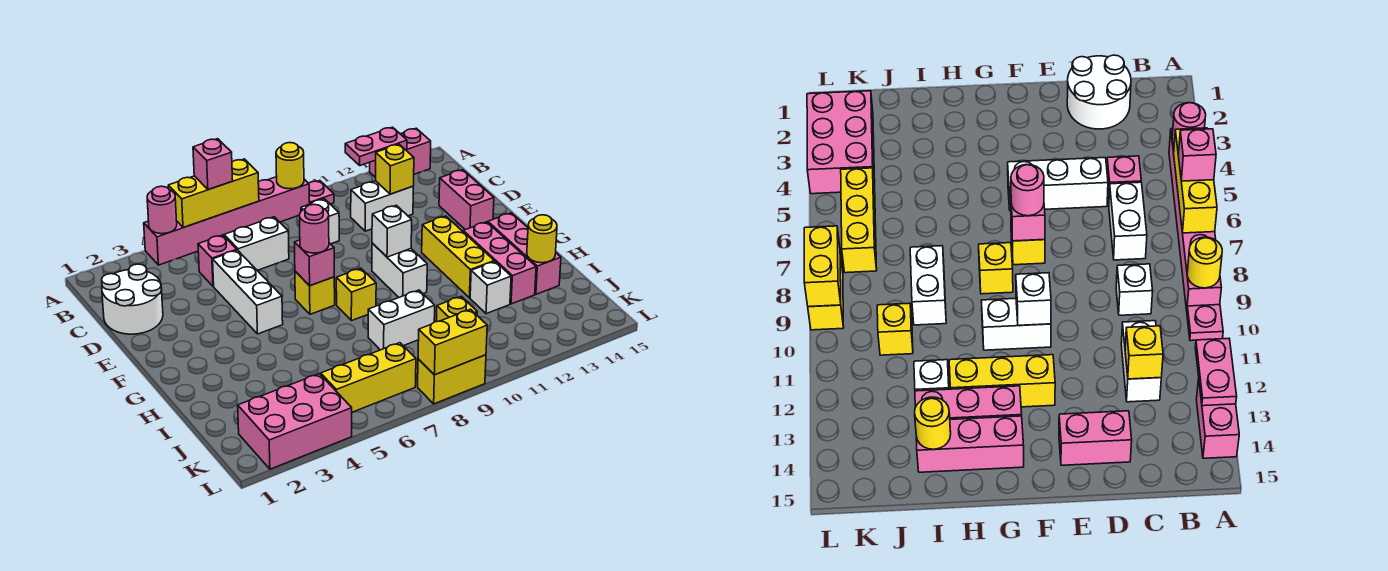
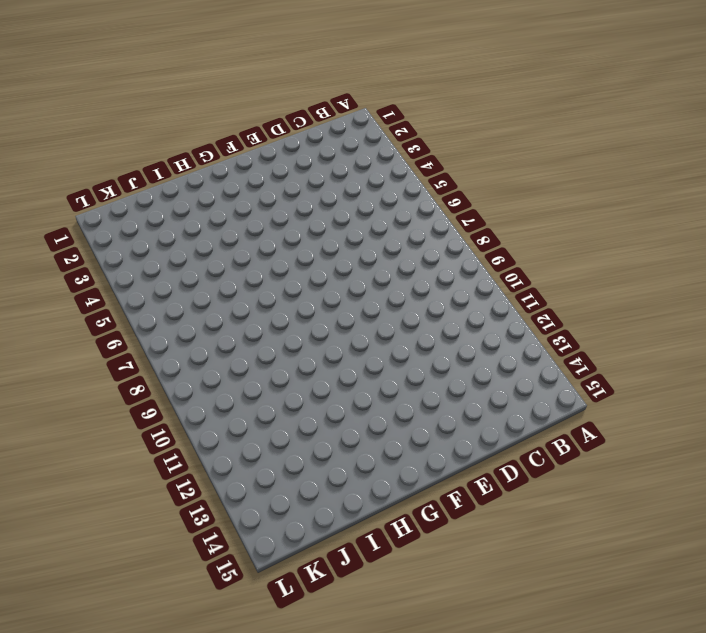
none -> pink brick A4:A9 level 1
none -> pink plate A10 level 1
none -> pink brick A13:A14 level 1
none -> white round brick C1:D2 level 1

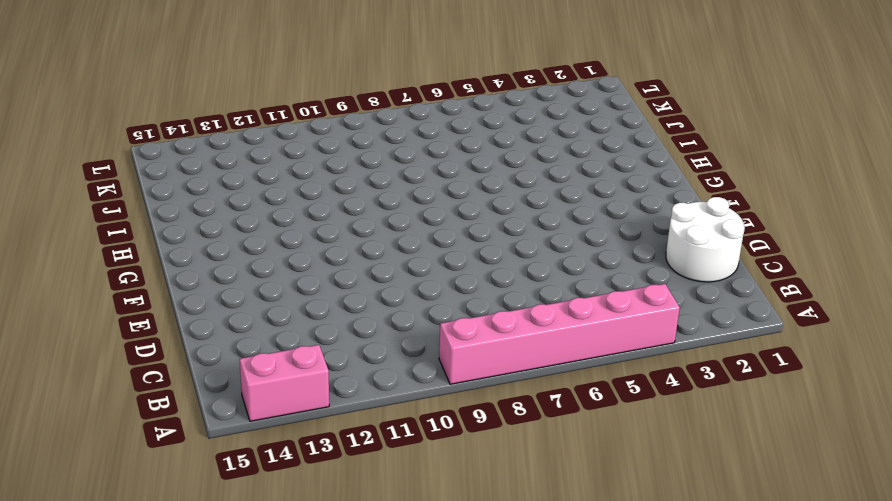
none -> pink plate A10 level 1
none -> pink brick C5 level 1
none -> white brick C6:C7 level 1
none -> white brick C9 level 1

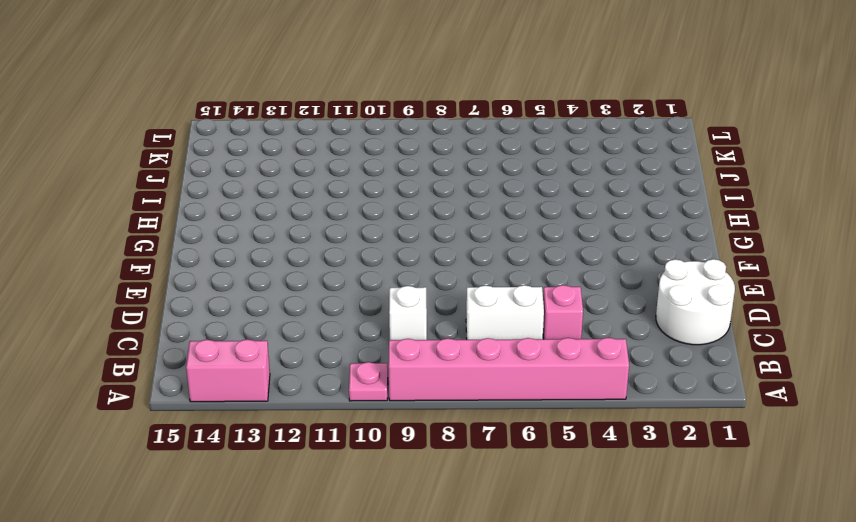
none -> white brick C11:C12 level 1
none -> white brick D5:F5 level 1
none -> pink brick D14:E14 level 1
none -> yellow brick F7 level 1

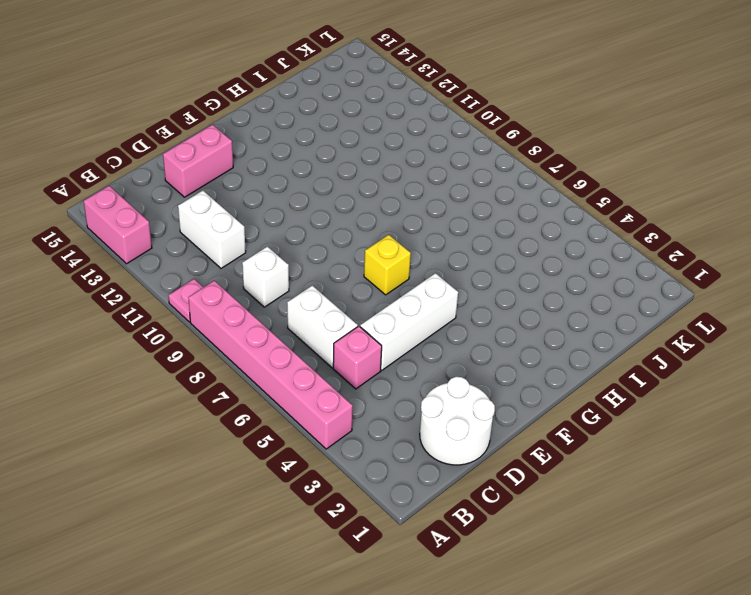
none -> white brick F10:G10 level 1
none -> yellow brick F12:H12 level 1
none -> yellow brick G8 level 1
none -> pink brick G13:I13 level 1

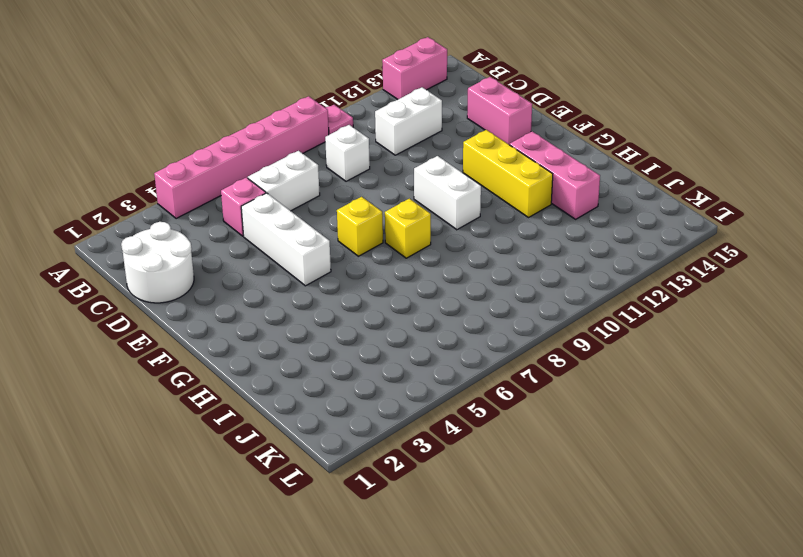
none -> pink brick G14:I14 level 1
none -> white brick I8:I9 level 1
none -> white brick I12 level 1
none -> yellow brick J10 level 1

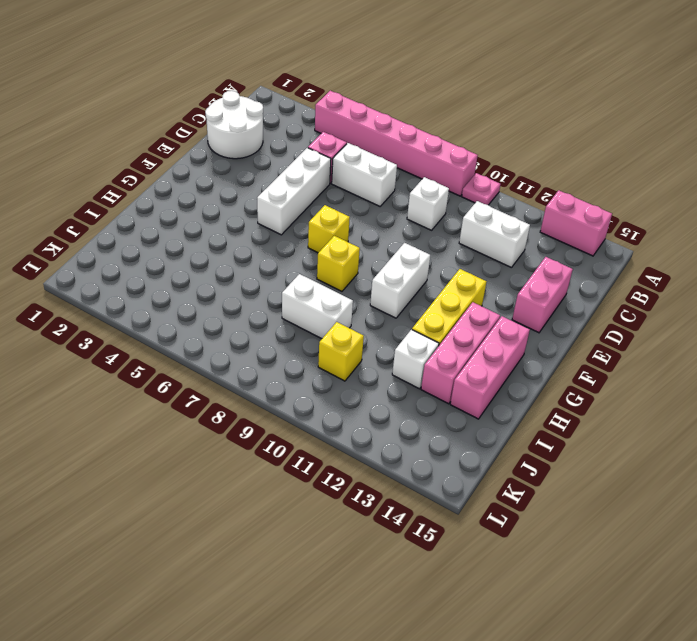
none -> pink brick K2:L4 level 1
none -> yellow brick K5:K7 level 1
none -> yellow brick L8:L9 level 1
none -> pink round brick A4 level 2

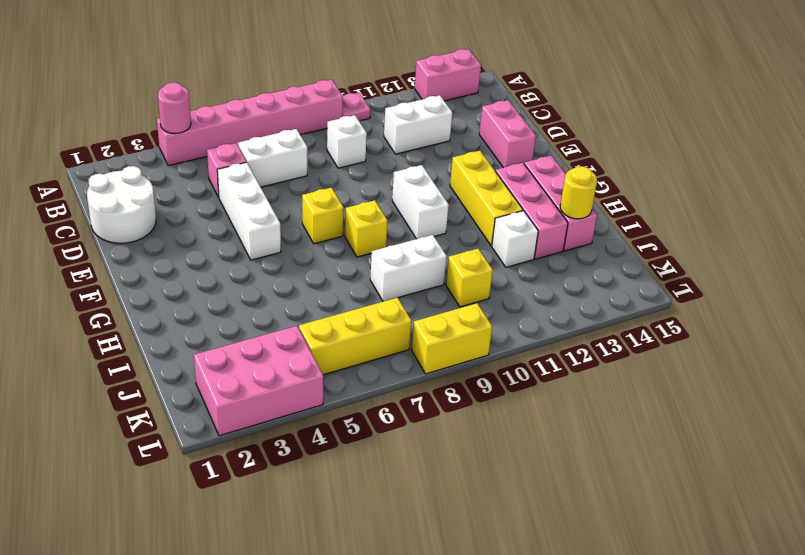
none -> yellow brick A5:A7 level 2
none -> yellow round brick A9 level 2
none -> pink plate A12:A13 level 2
none -> yellow brick C12 level 2

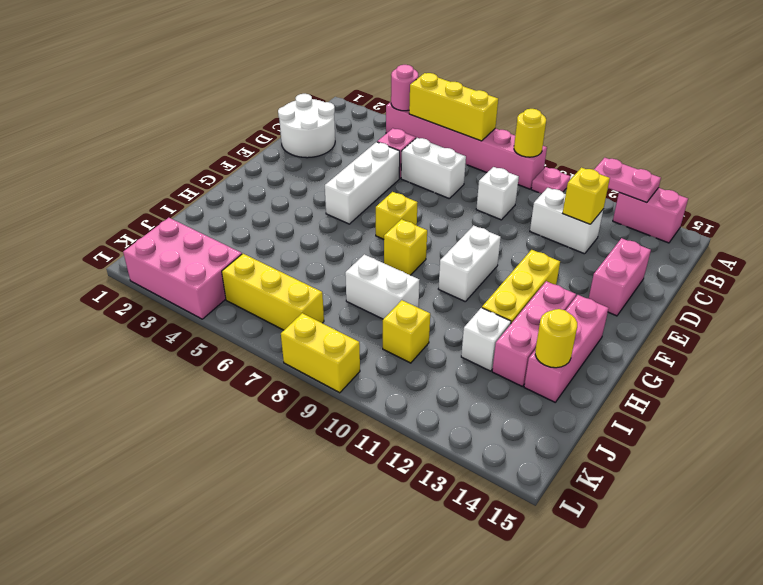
none -> pink brick F7 level 2
none -> white brick F10 level 2
none -> yellow brick L8:L9 level 2
none -> pink brick A6 level 3

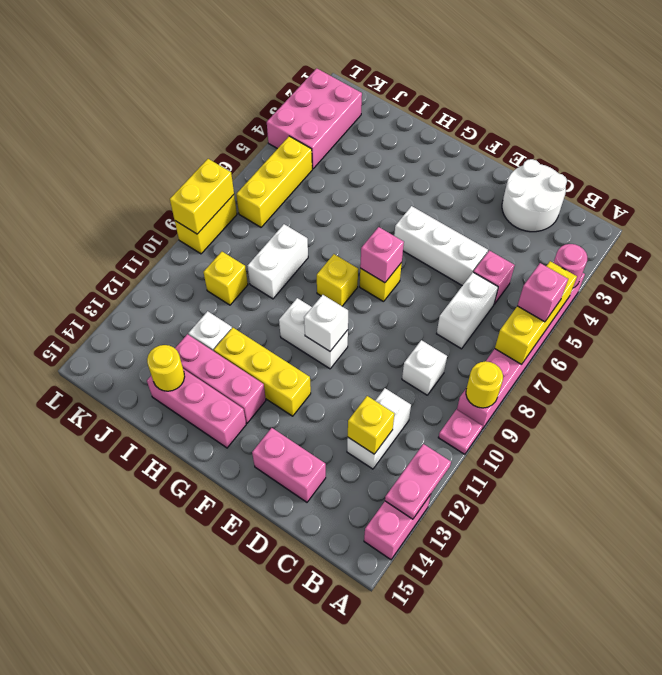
none -> pink round brick F7 level 3

